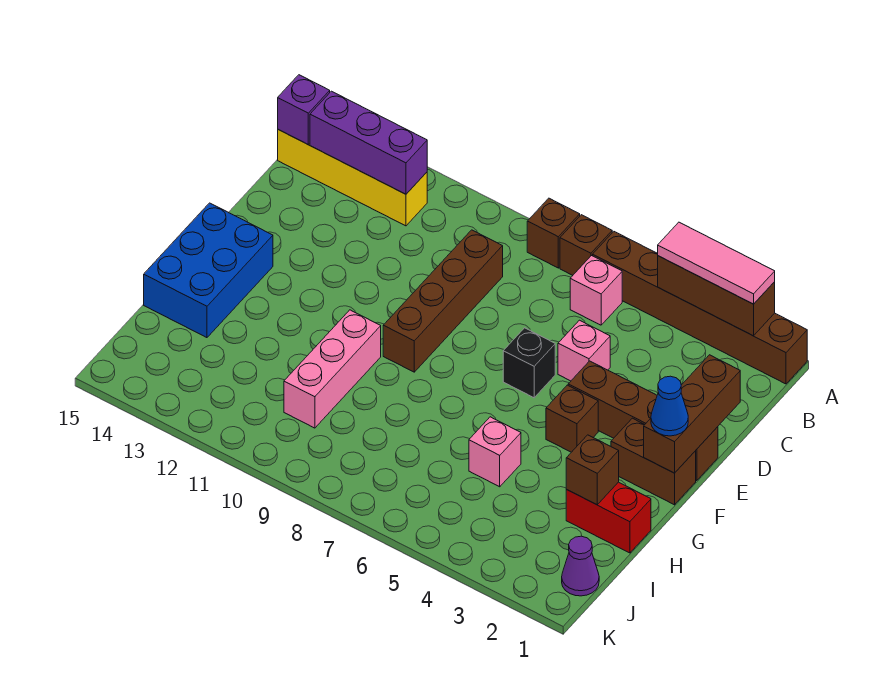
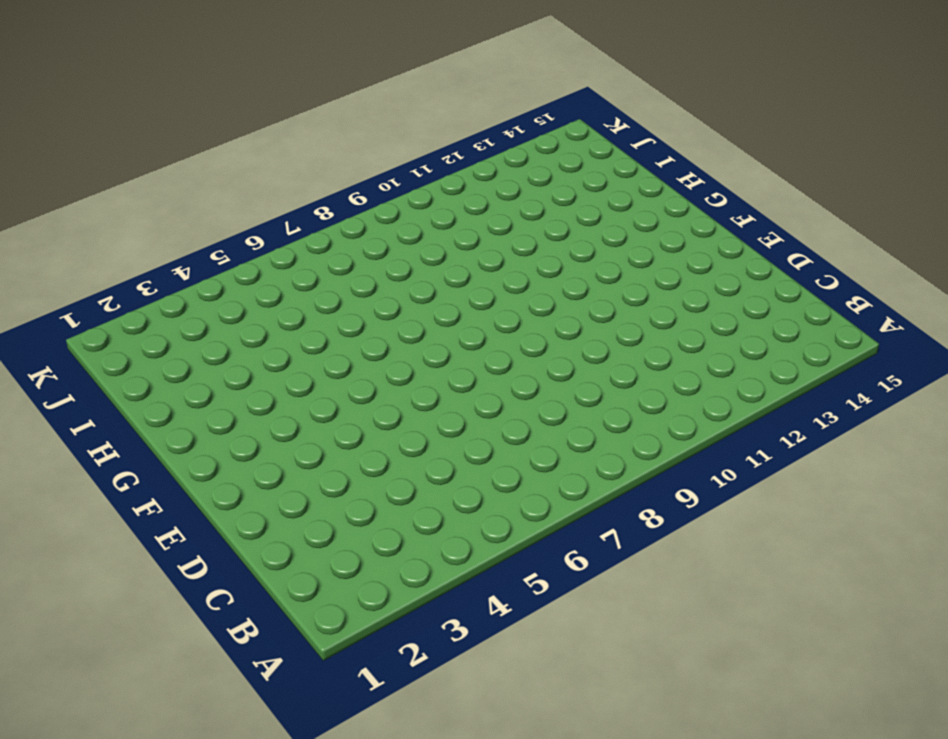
none -> brown brick A1:A6 level 1
none -> brown brick A7 level 1
none -> brown brick A8 level 1

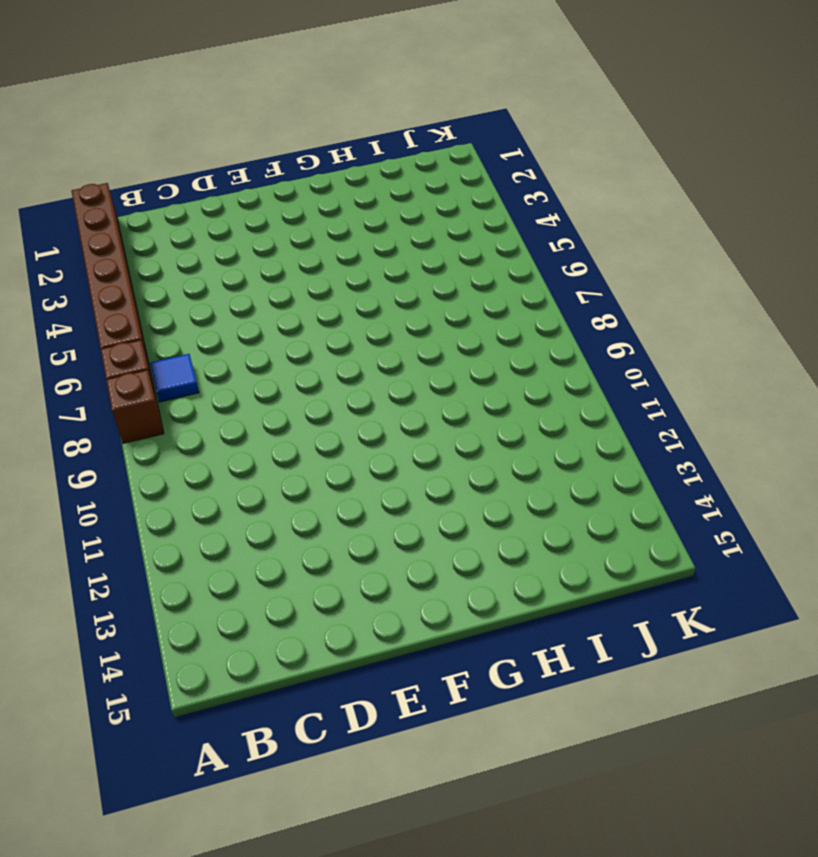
blue tile B7 level 1 -> none
none -> pink brick B6 level 1
none -> yellow brick B12:B15 level 1
none -> brown brick C9:F9 level 1

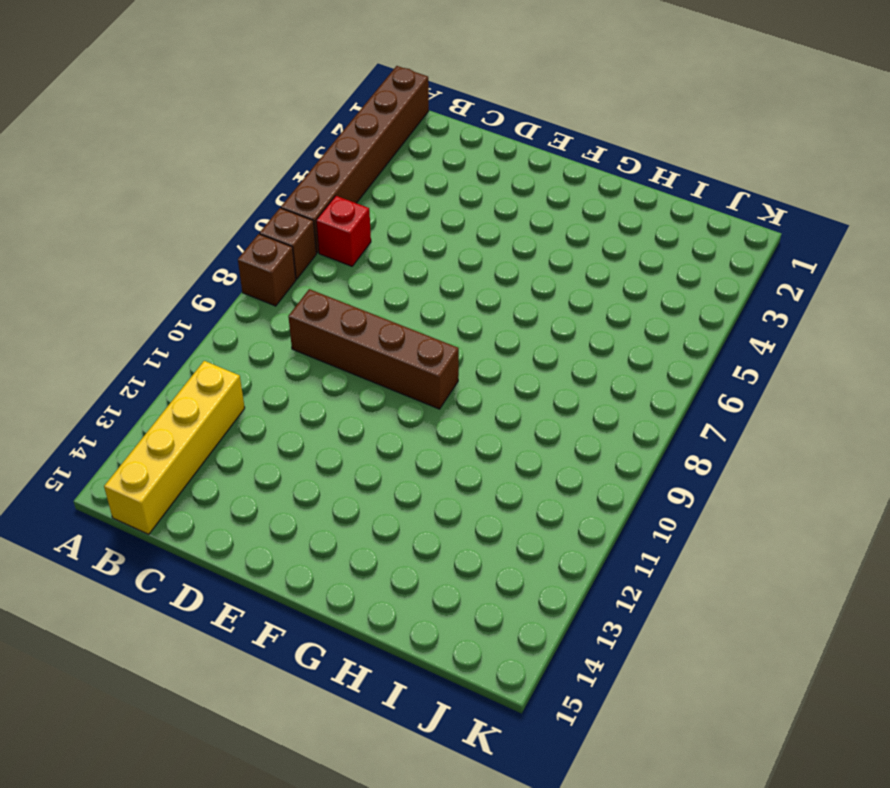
red brick B6 level 1 -> pink brick B6 level 1
none -> pink brick D5 level 1
none -> brown brick E1:E4 level 1
none -> black brick E6 level 1

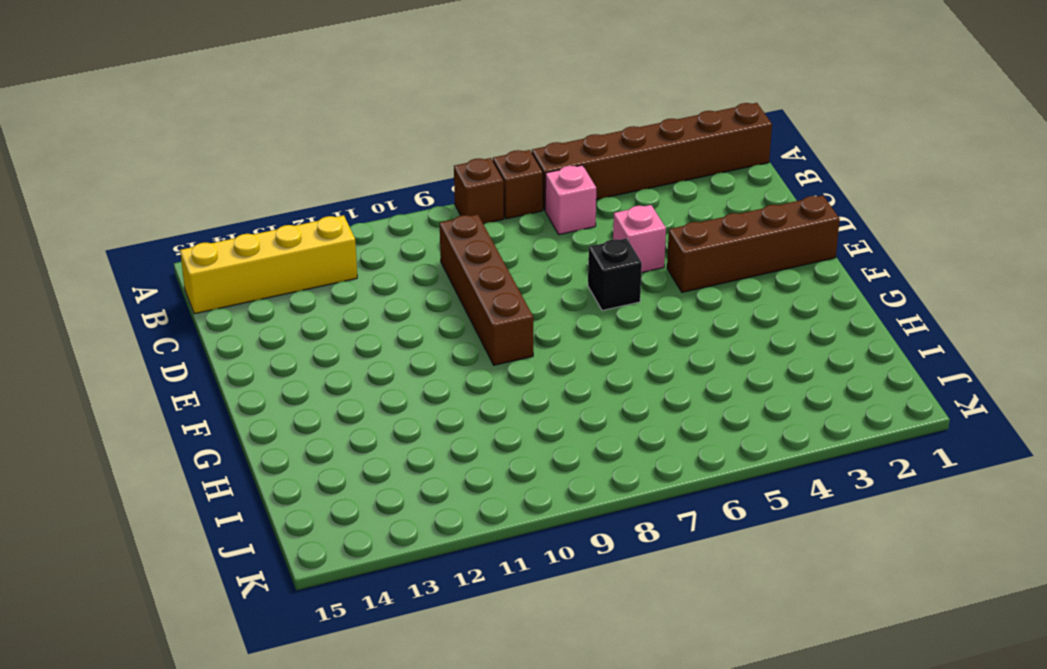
none -> brown brick F1:F2 level 1
none -> brown brick F4 level 1
none -> blue brick F14:H15 level 1

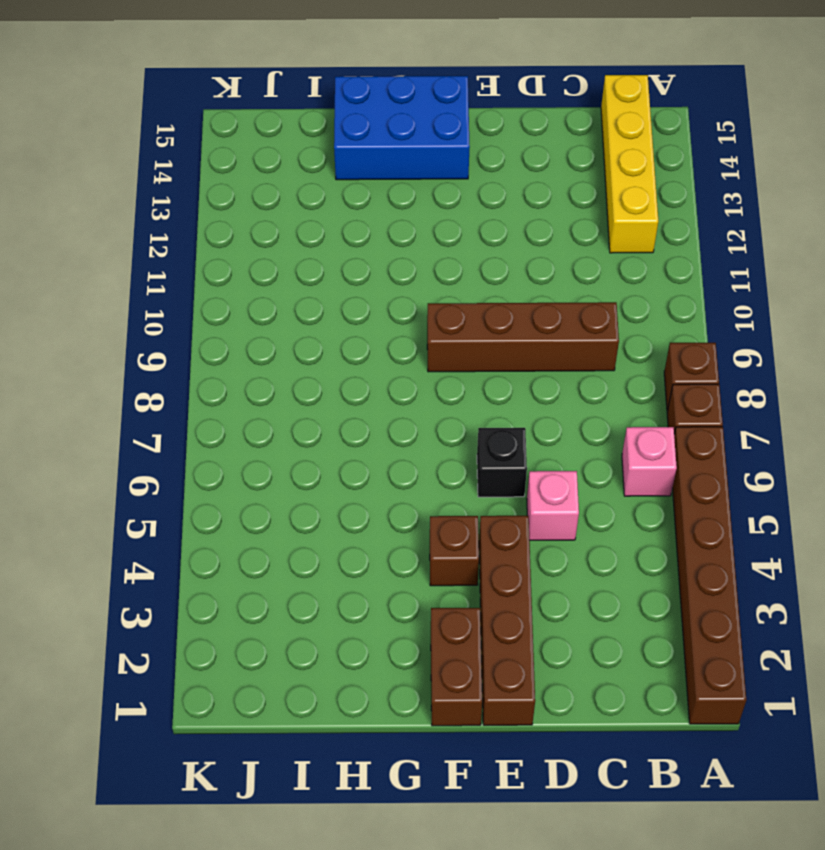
none -> pink brick G10:I10 level 1
none -> red brick H1:H2 level 1
none -> pink brick H5 level 1

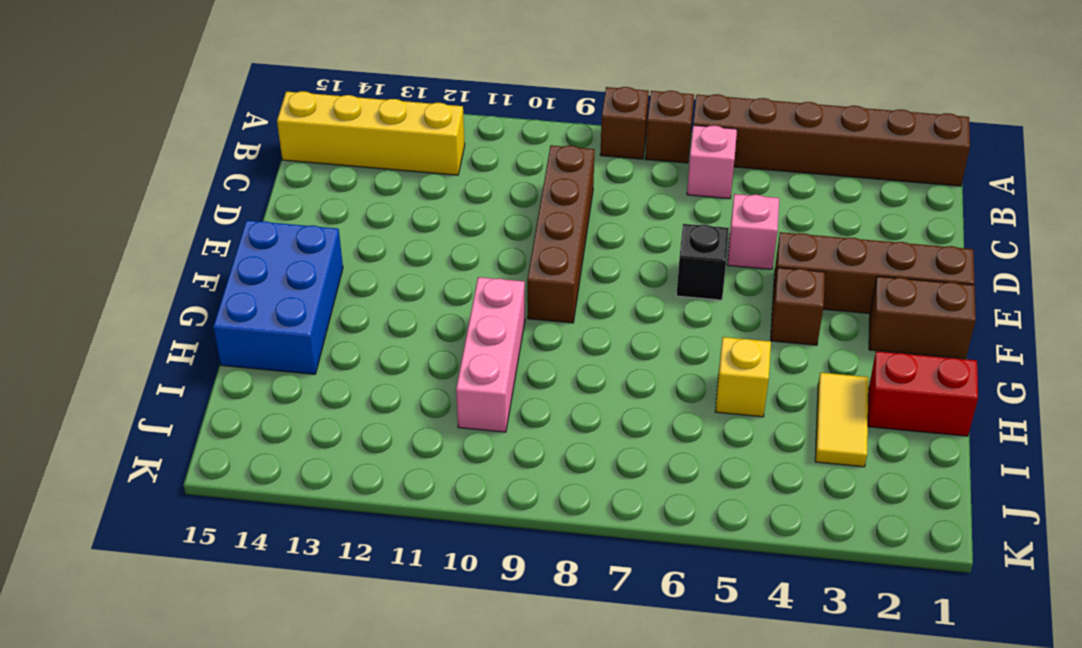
yellow tile H3:I3 level 1 -> none
yellow brick H5 level 1 -> pink brick H5 level 1
none -> purple cone J1 level 1
none -> brown brick A2:A4 level 2
none -> purple brick B12:B14 level 2

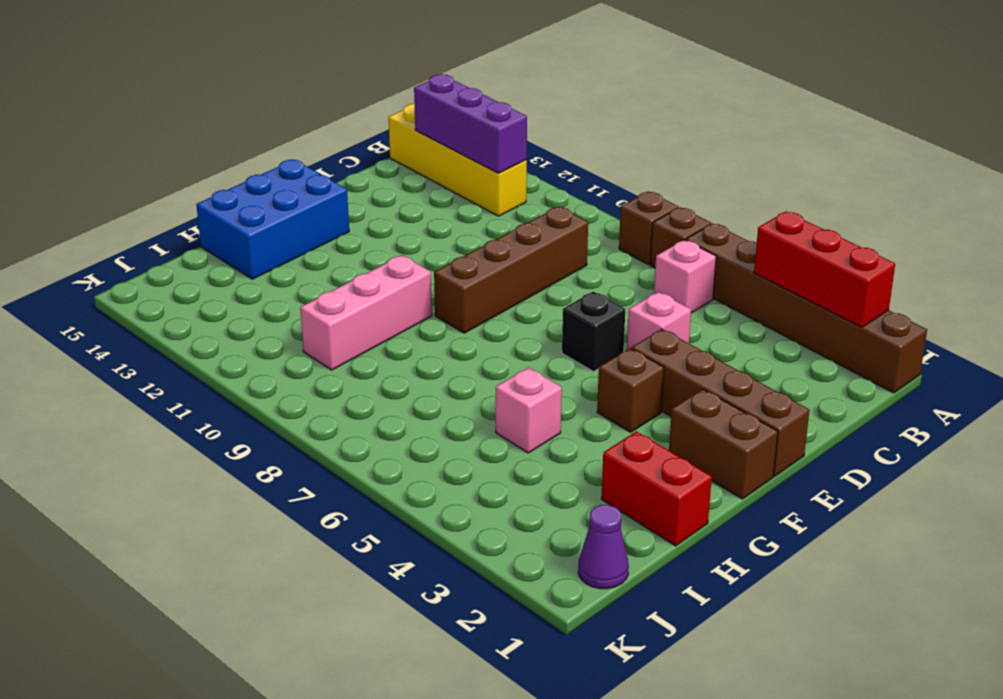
red brick A2:A4 level 2 -> brown brick A2:A4 level 2
none -> purple brick B15 level 2
none -> brown brick D1:F1 level 2
none -> brown brick H2 level 2

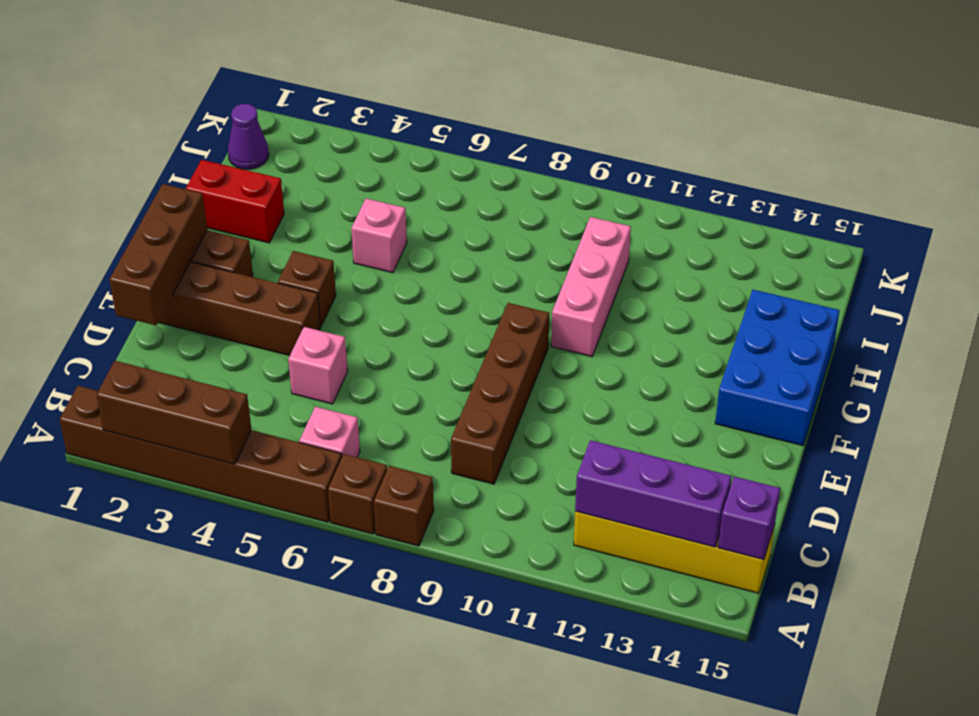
none -> black brick E6 level 1
none -> brown brick H2 level 2
none -> pink tile A2:A4 level 3

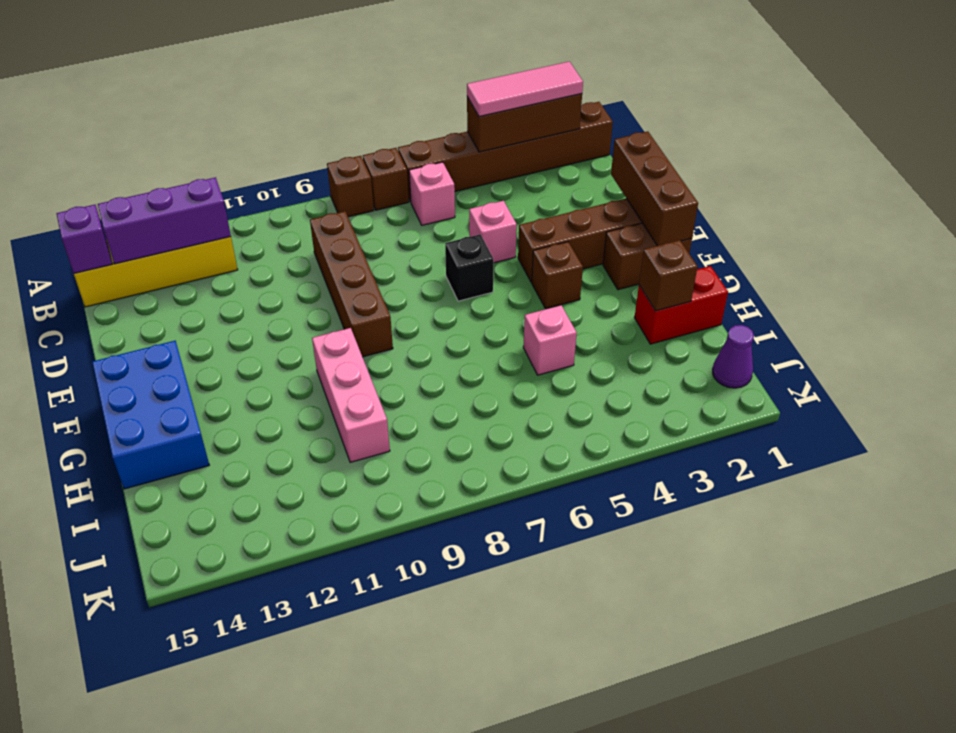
none -> blue cone F1 level 3

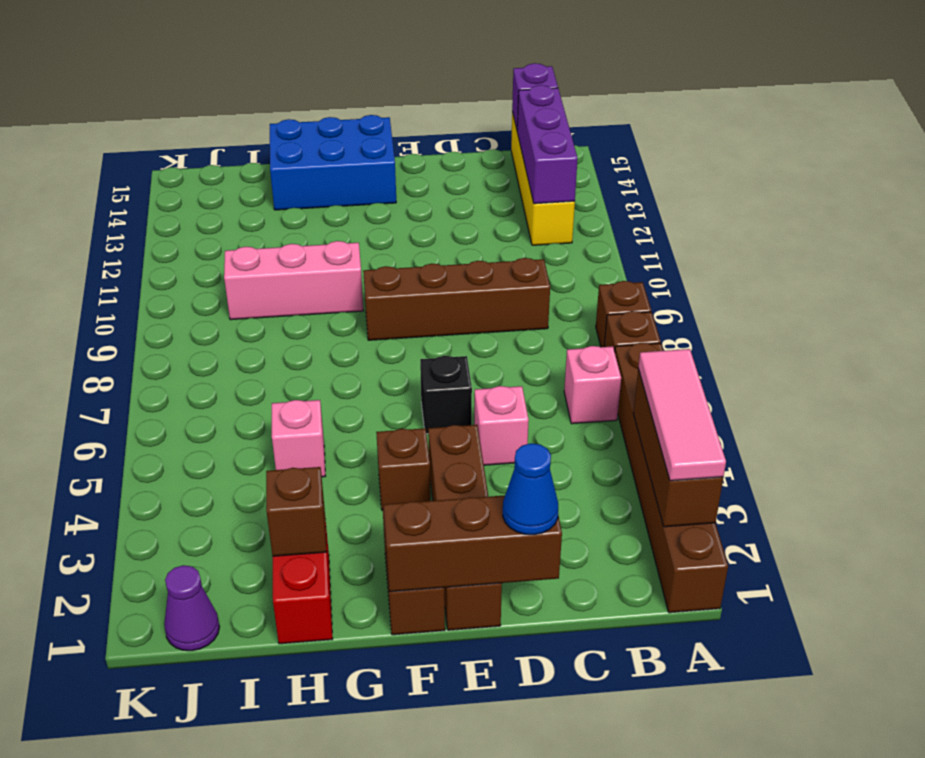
blue cone D1 level 3 -> blue cone F1 level 3

